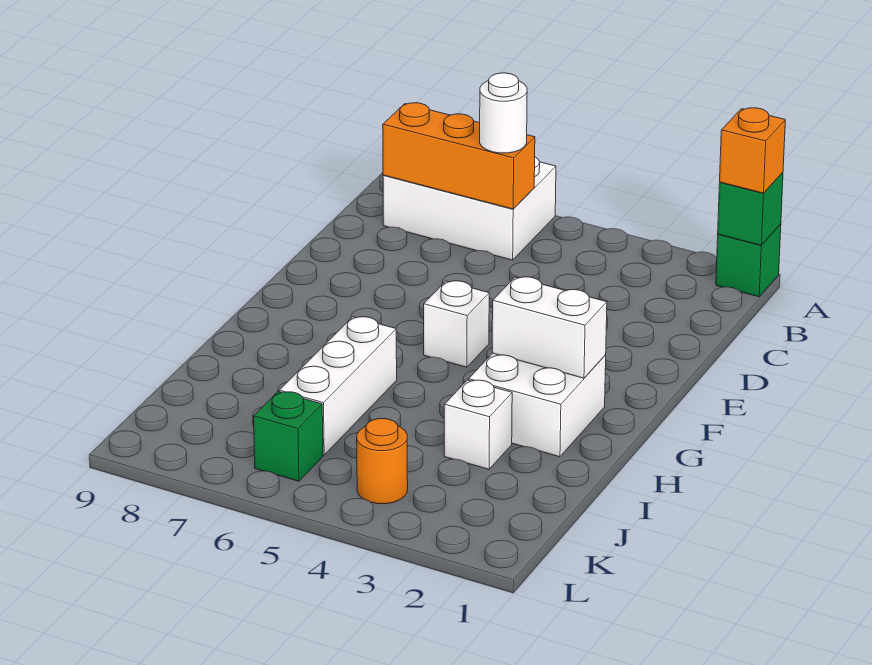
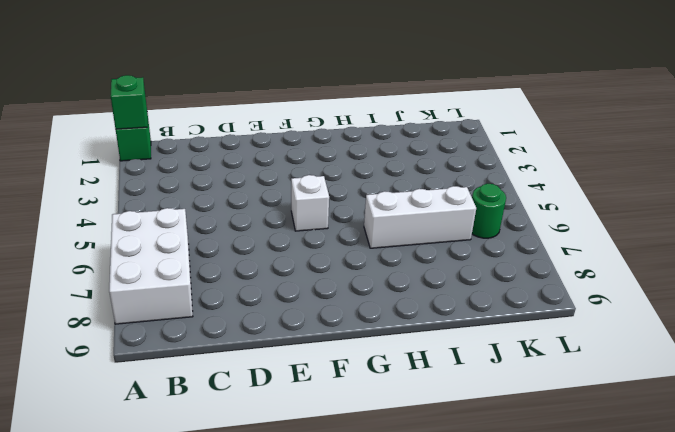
green round brick K6 level 1 -> green brick K6 level 1
none -> white brick G2:H3 level 1
none -> white brick I3 level 1
none -> orange round brick K4 level 1

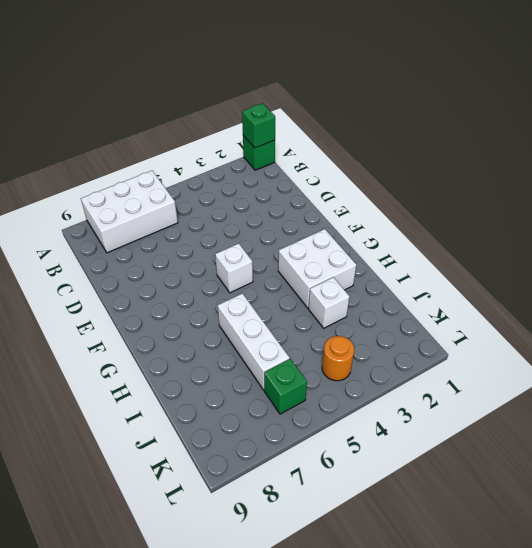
none -> orange brick B6:B8 level 2
none -> white brick G2:G3 level 2
none -> orange brick A1 level 3

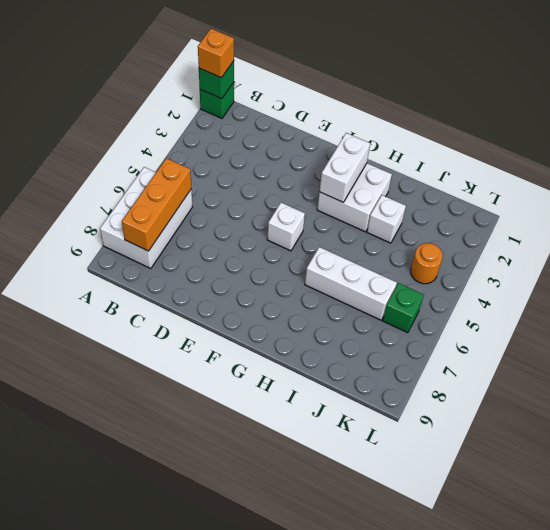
none -> white round brick B6 level 3

